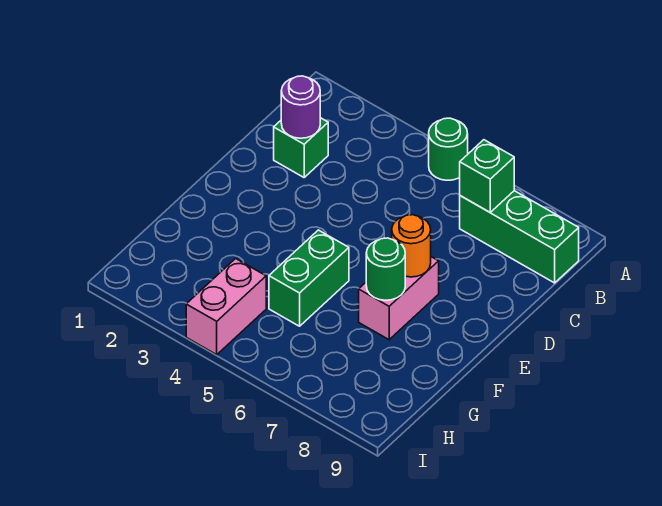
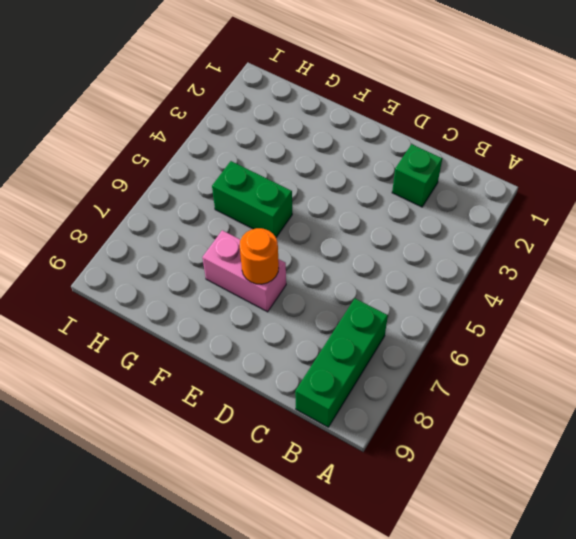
none -> green round brick A5 level 1
none -> pink brick H4:I4 level 1

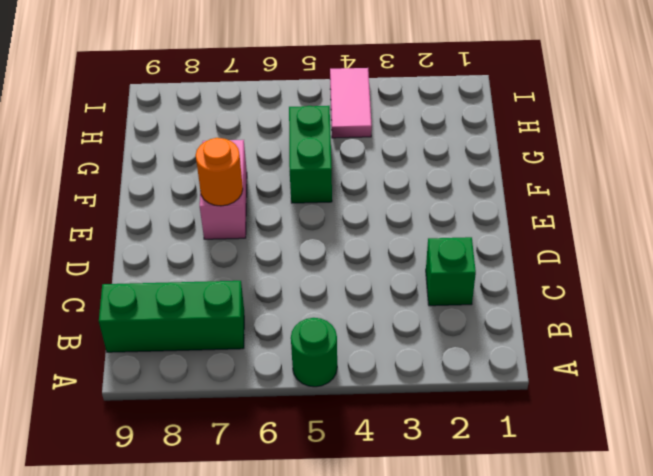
pink tile H4:I4 level 1 -> pink brick H4:I4 level 1
none -> green brick B7 level 2
none -> purple round brick C2 level 2

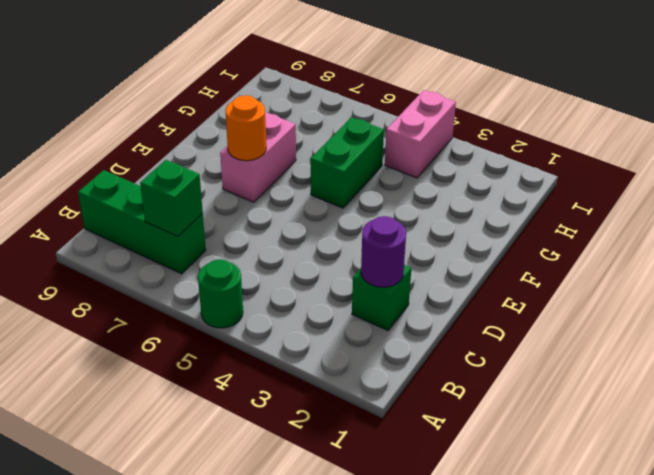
none -> green round brick F7 level 2

